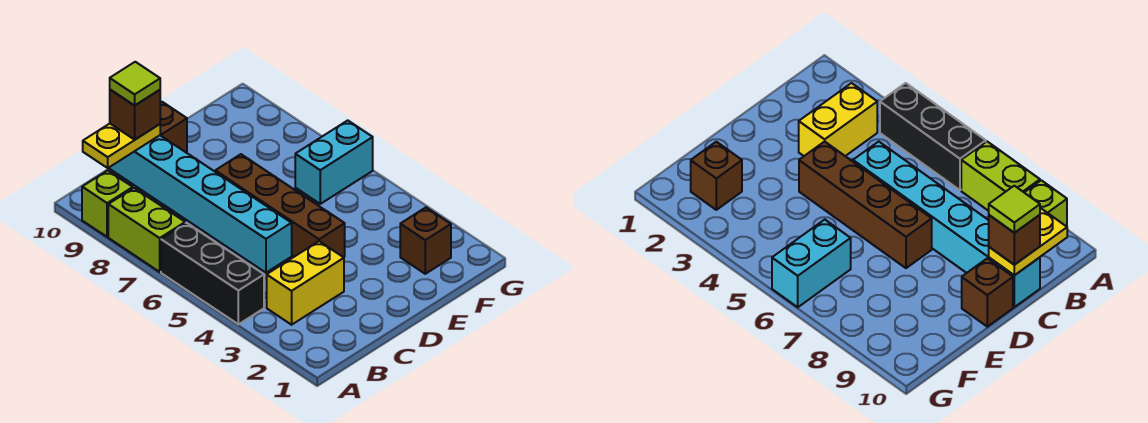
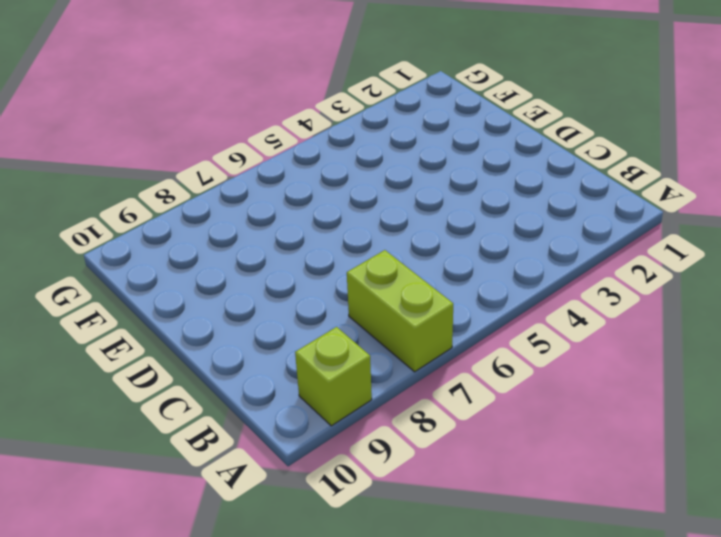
lime brick A7:B7 level 1 -> lime brick A7:A8 level 1
none -> black brick A4:A6 level 1
none -> yellow brick B3:C3 level 1
none -> cyan brick C5:C10 level 1

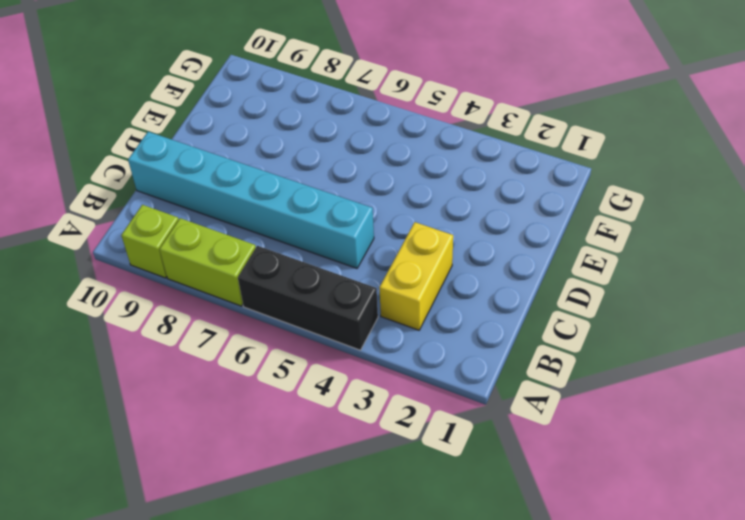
none -> brown brick D4:D7 level 1
none -> brown brick D10 level 1
none -> brown brick F2 level 1

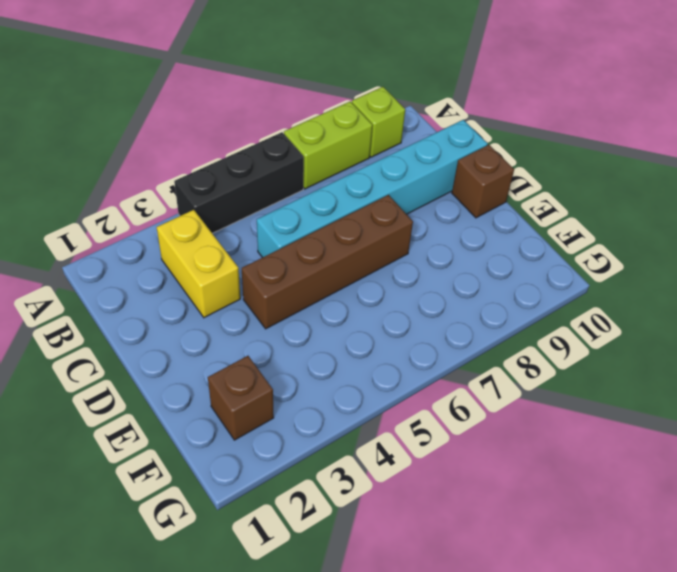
none -> cyan brick F6:G6 level 1
none -> yellow plate B10:C10 level 2
none -> brown brick C10 level 3

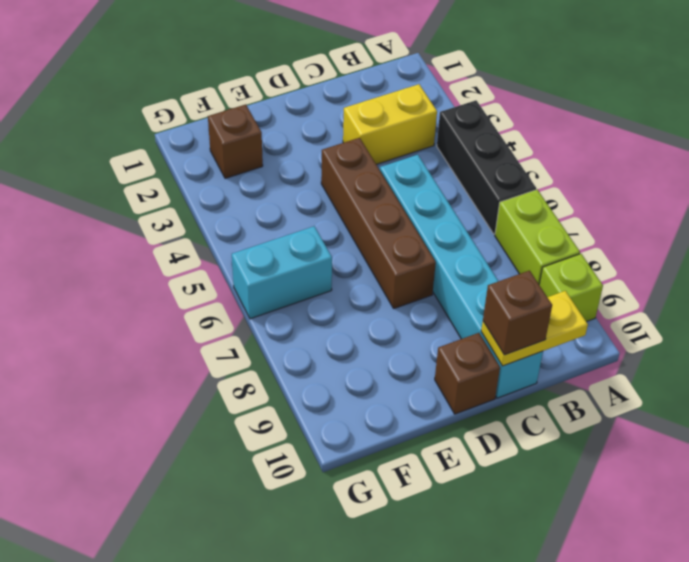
none -> lime tile C10 level 4

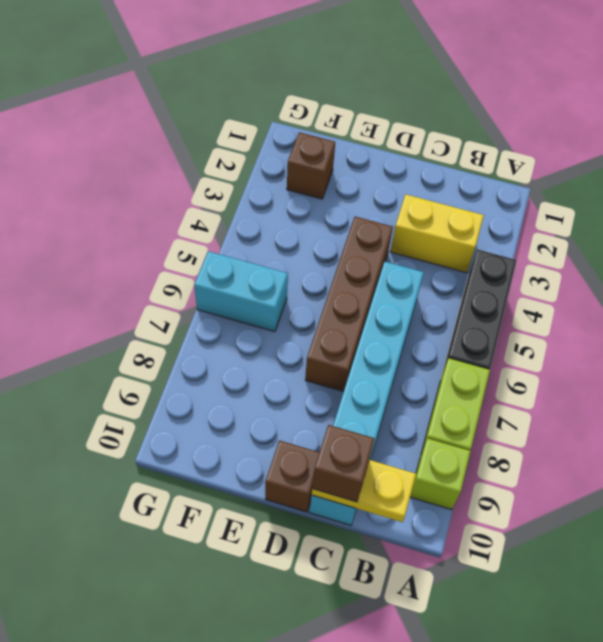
none -> lime tile C10 level 4

